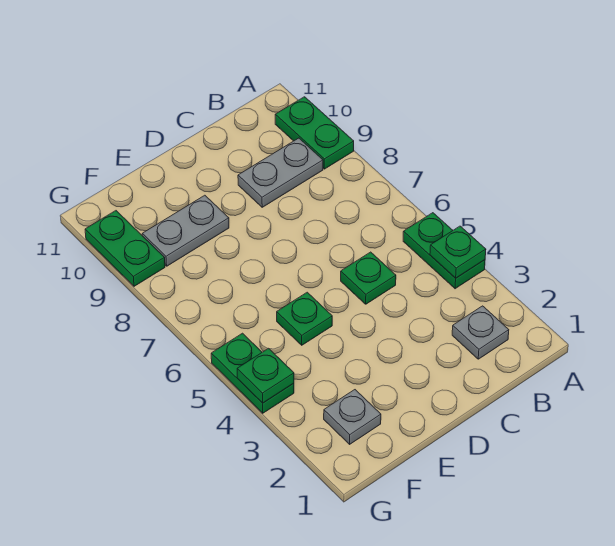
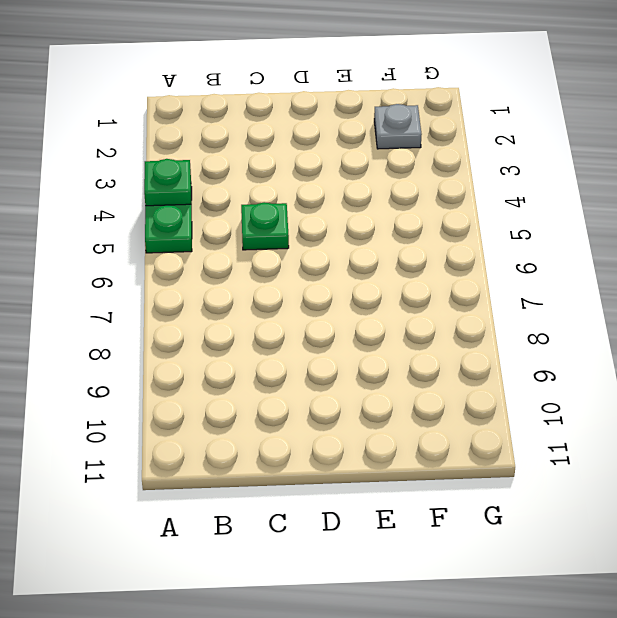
none -> green plate A9:A10 level 1
none -> grey plate B2 level 1
none -> grey plate B9:C9 level 1

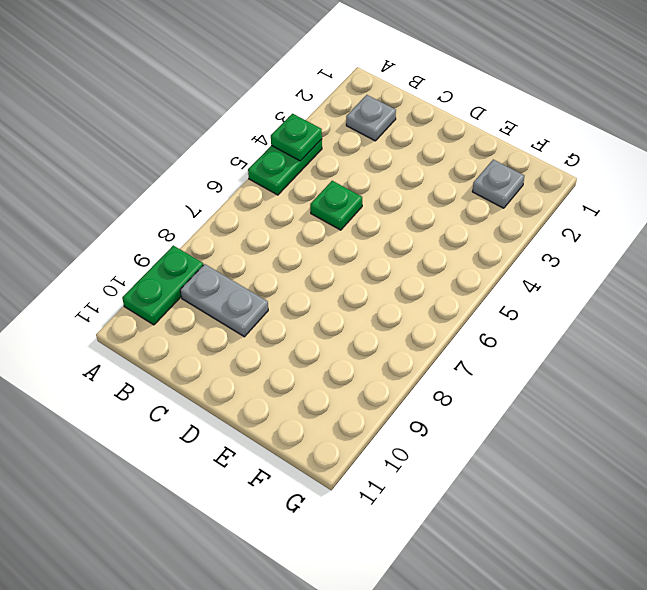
none -> green plate E5 level 1
none -> grey plate E9:F9 level 1
none -> green plate G4:G5 level 1

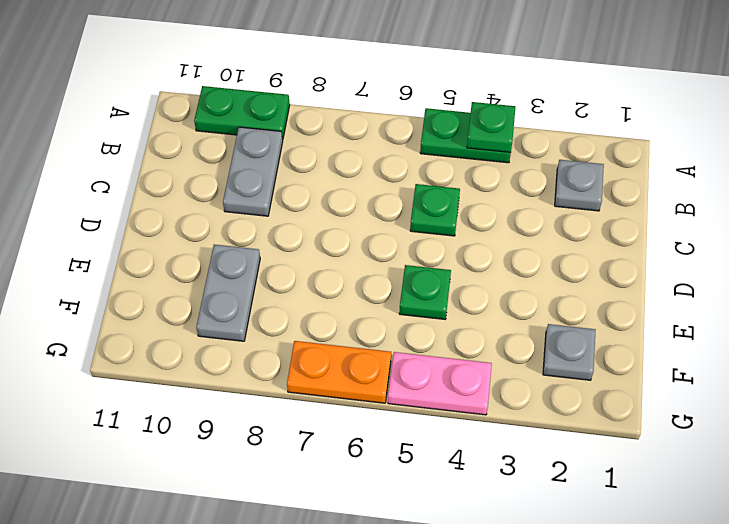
pink plate G4:G5 level 1 -> green plate G4:G5 level 1
orange plate G6:G7 level 1 -> none
none -> green plate G9:G10 level 1
none -> green plate G4 level 2

